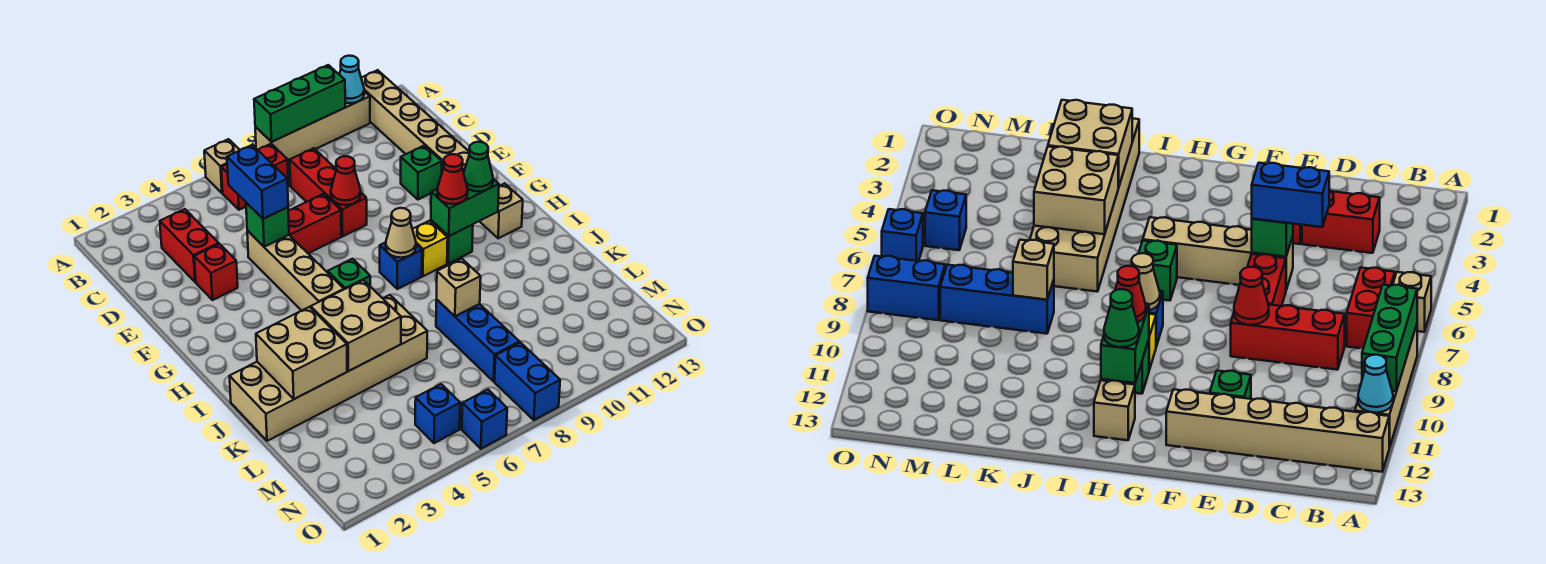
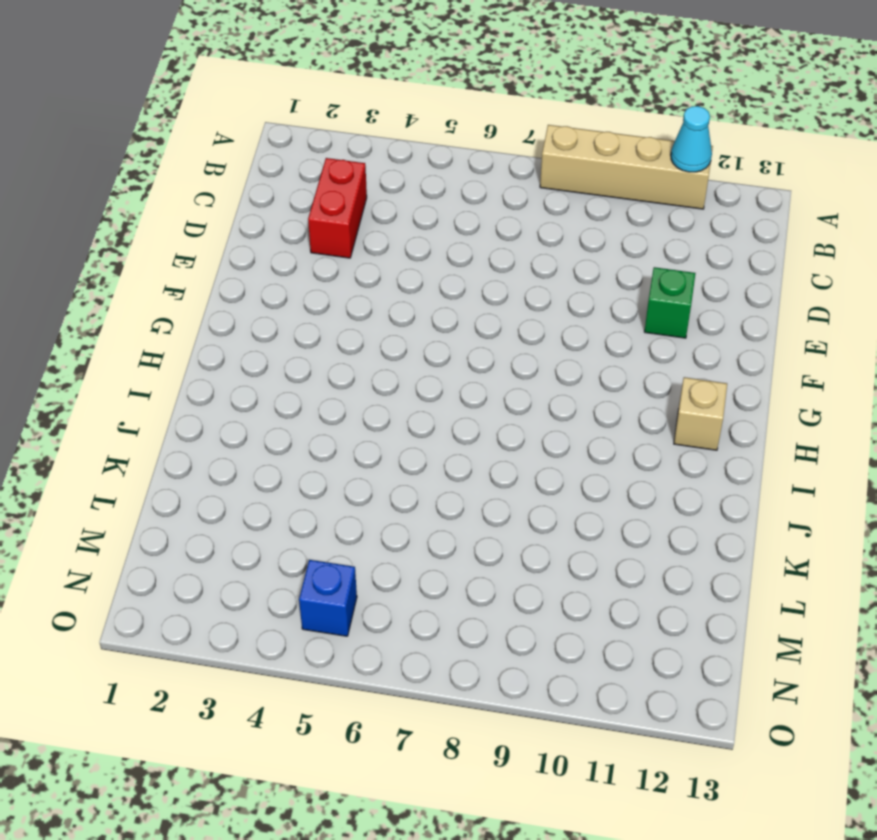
none -> tan brick A6 level 1
none -> tan brick A12:F12 level 1
none -> red brick B6:B7 level 1
none -> red brick C8:E8 level 1

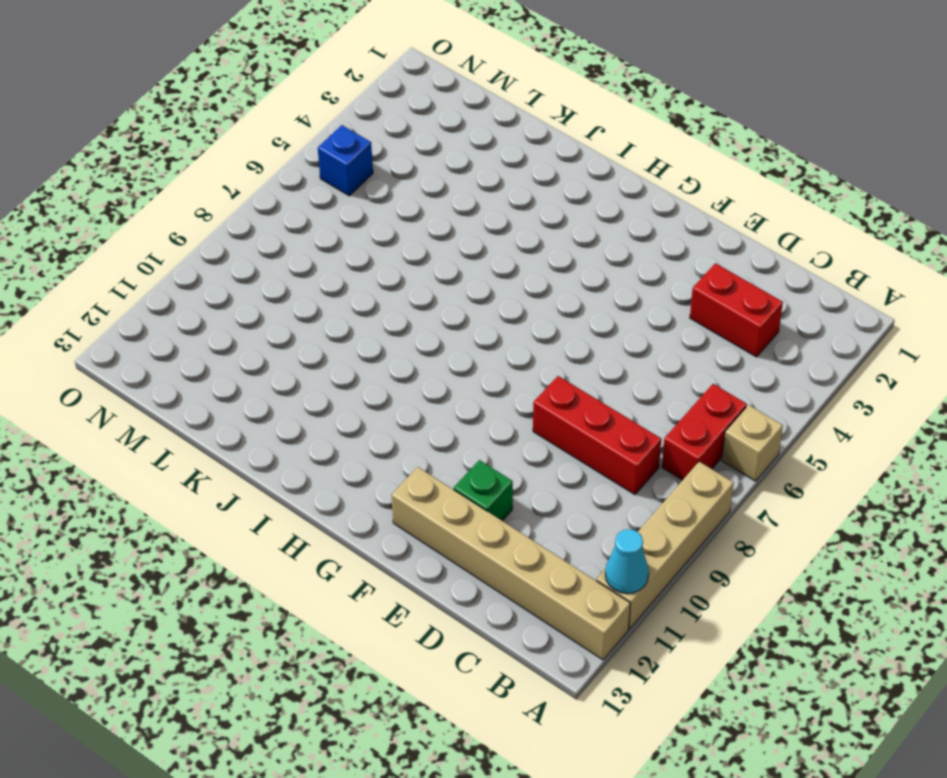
none -> red brick E3 level 1
none -> tan brick E5:H5 level 1
none -> red brick E6:E7 level 1
none -> green brick H6 level 1

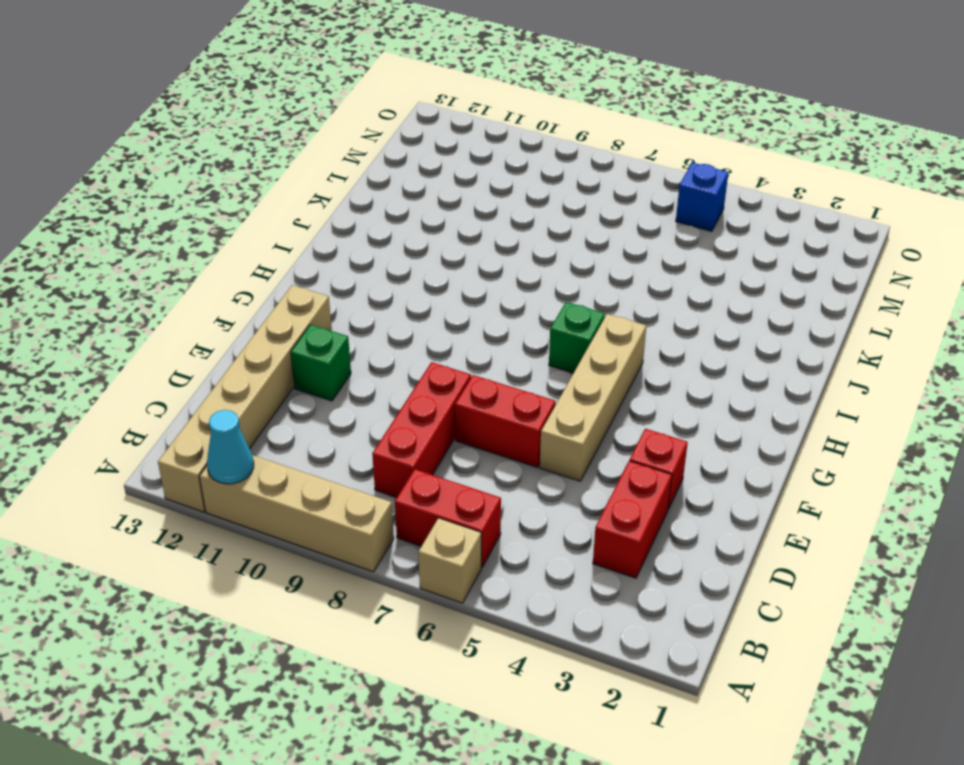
none -> blue brick H8 level 1
none -> yellow brick H9 level 1
none -> green brick H10 level 1
none -> tan brick H12 level 1

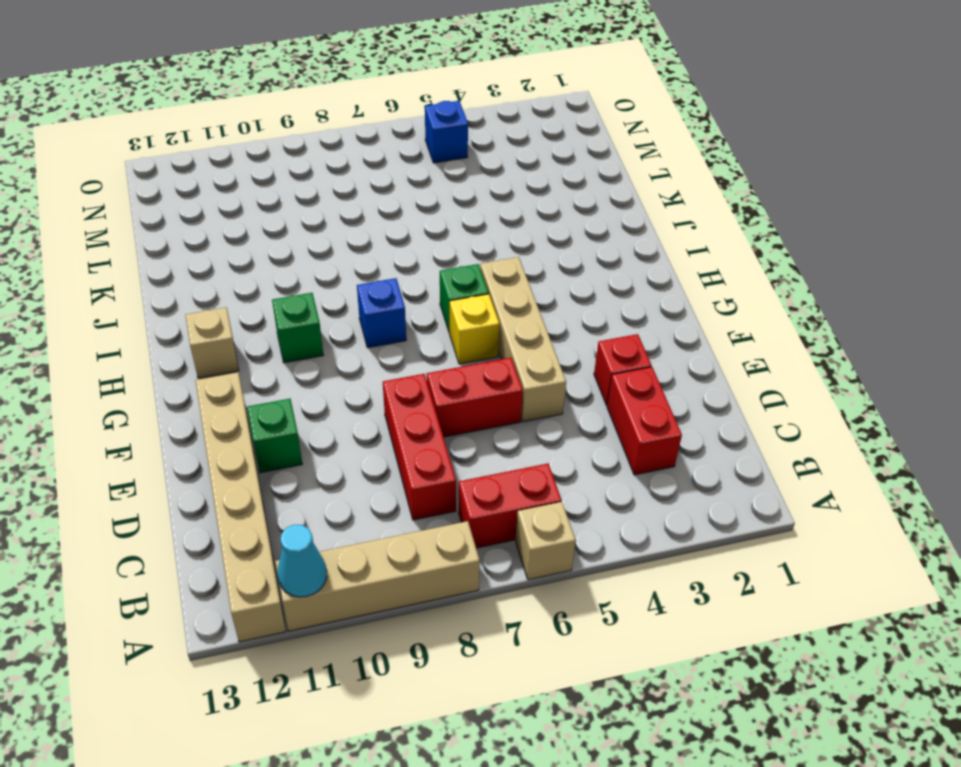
yellow brick G6 level 1 -> yellow brick H9 level 1
none -> tan brick J1:K6 level 1
none -> blue brick K8:M8 level 1
none -> blue brick N8:O8 level 1
none -> blue brick O6 level 1

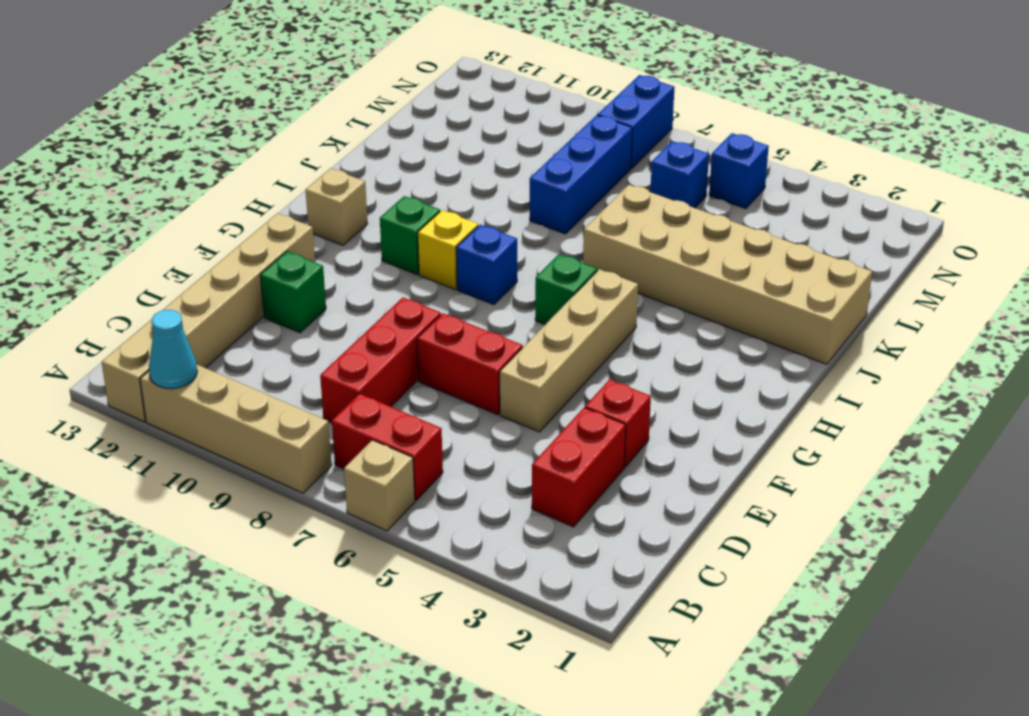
blue brick M6 level 1 -> blue brick O6 level 1
none -> green brick A8:A10 level 2
none -> green brick E5 level 2
none -> red cone E8 level 2
none -> tan cone H8 level 2

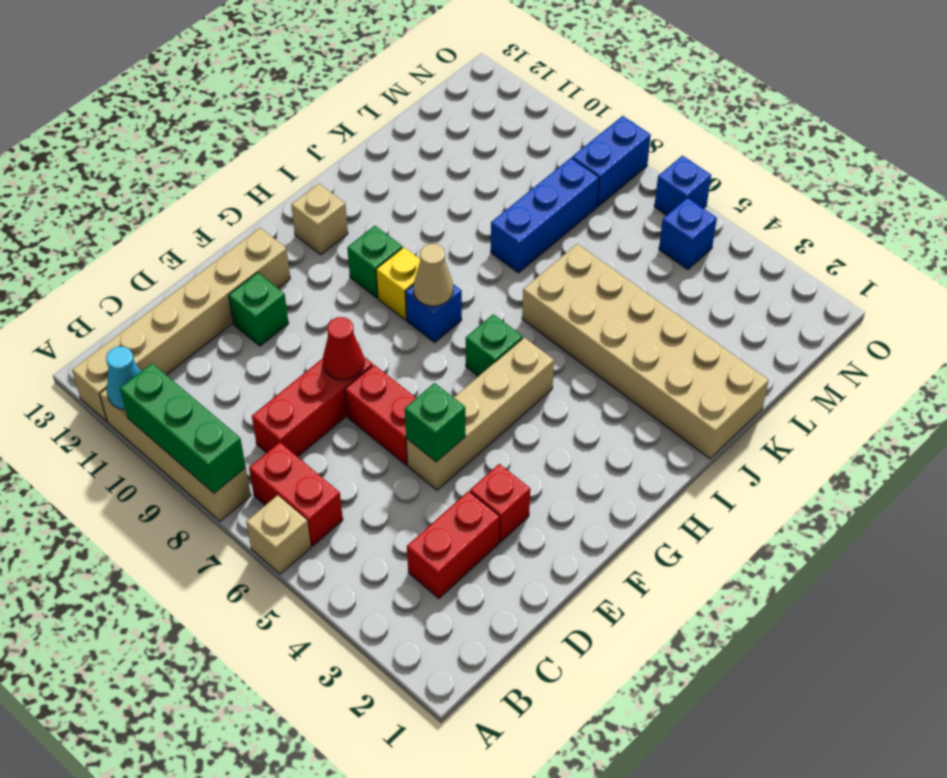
none -> green brick H10:H11 level 2
none -> tan brick J2:K3 level 2
none -> tan brick J4:K5 level 2
none -> tan brick K8 level 2

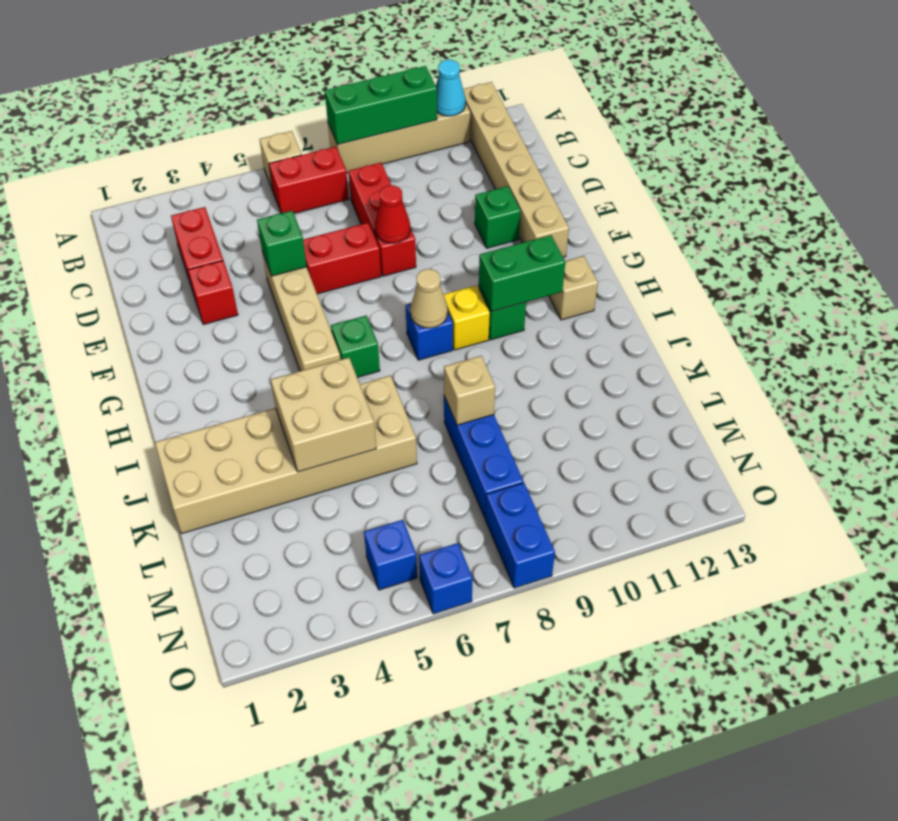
none -> tan brick J2:K3 level 2
none -> blue brick D5:E5 level 3
none -> red cone H10 level 3
none -> green cone H11 level 3

